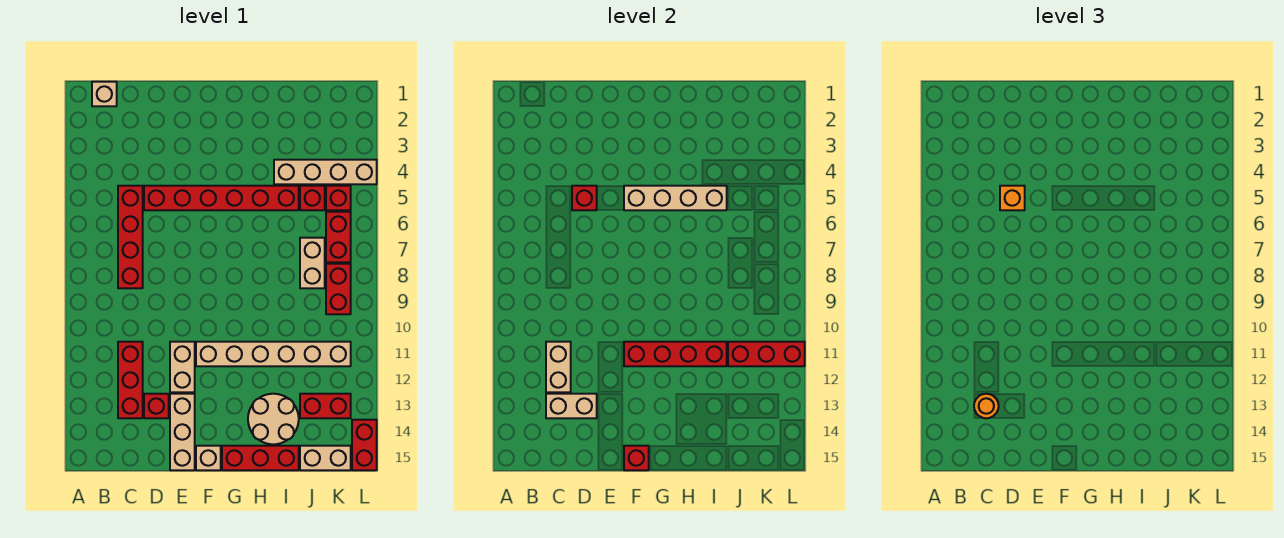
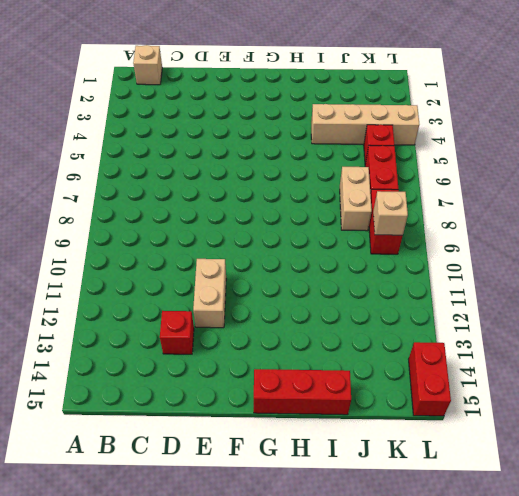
tan brick K9 level 2 -> tan brick F15 level 1
none -> red brick C5:C8 level 1
none -> red brick C11:C13 level 1
none -> red brick D5:I5 level 1

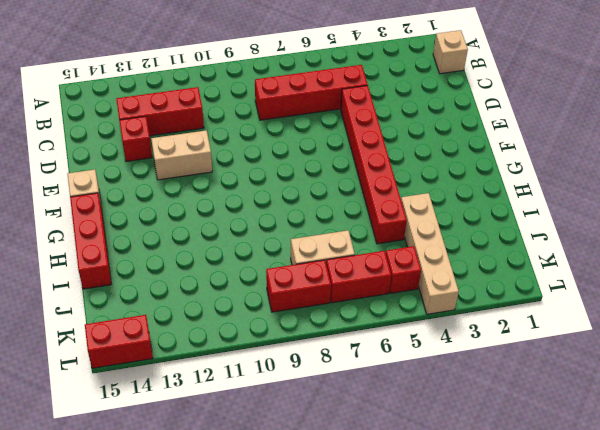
none -> tan brick E13:E15 level 1
none -> tan brick F11:K11 level 1
none -> tan round brick H13:I14 level 1

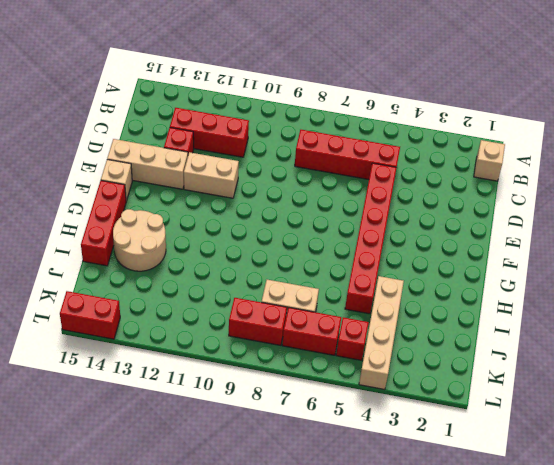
none -> tan brick F11:K11 level 1
none -> red brick J5 level 1
none -> red brick J13:K13 level 1

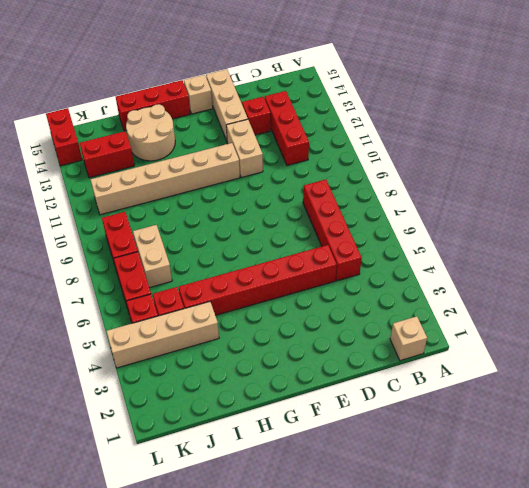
none -> tan brick J15:K15 level 1
none -> tan brick C11:C12 level 2
none -> tan brick C13:D13 level 2

